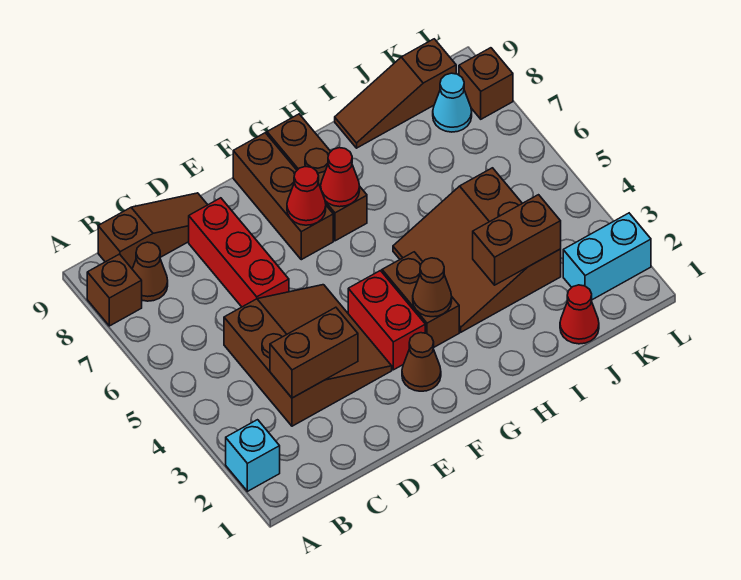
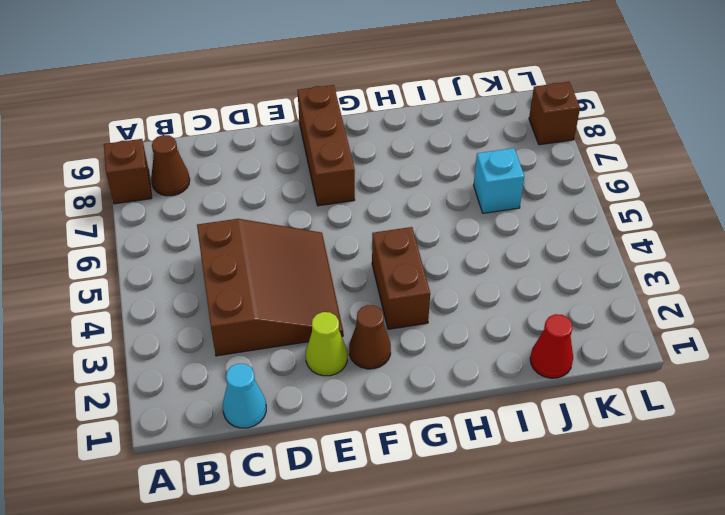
cyan cone C1 level 1 -> cyan cone K8 level 1
lime cone E2 level 1 -> none
cyan brick J6 level 1 -> cyan brick A2 level 1
none -> brown slope B9:D9 level 1 top B
none -> red brick D6:D8 level 1
none -> red brick F3:F4 level 1

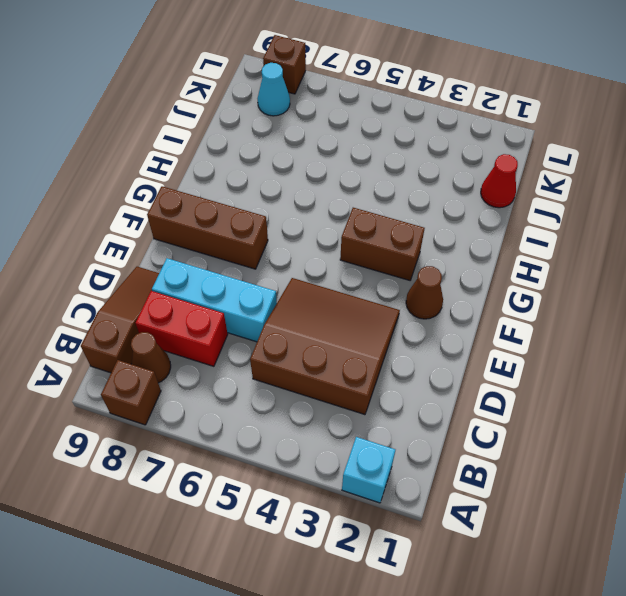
red brick C7:C8 level 1 -> red brick F3:F4 level 1
cyan brick D6:D8 level 1 -> red brick D6:D8 level 1
none -> brown brick G7:G9 level 1
none -> brown slope H3:J5 level 1 top J
none -> brown slope I9:K9 level 1 top K

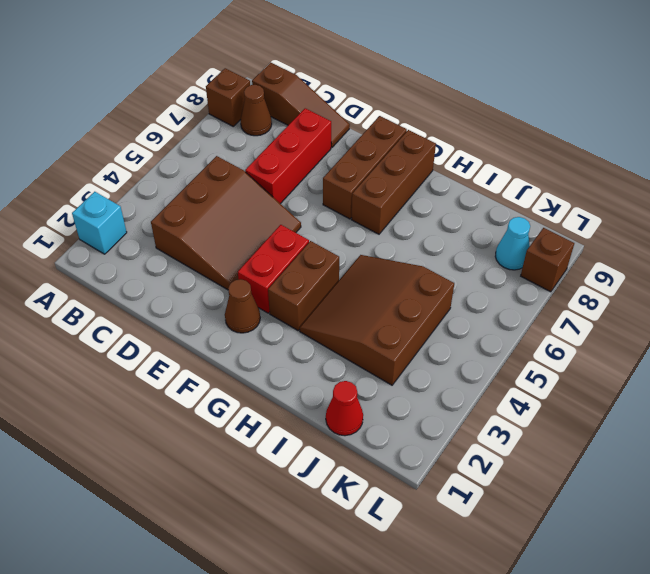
none -> brown slope I9:K9 level 1 top K
none -> cyan brick K2:L2 level 1
none -> brown brick C3:D3 level 2

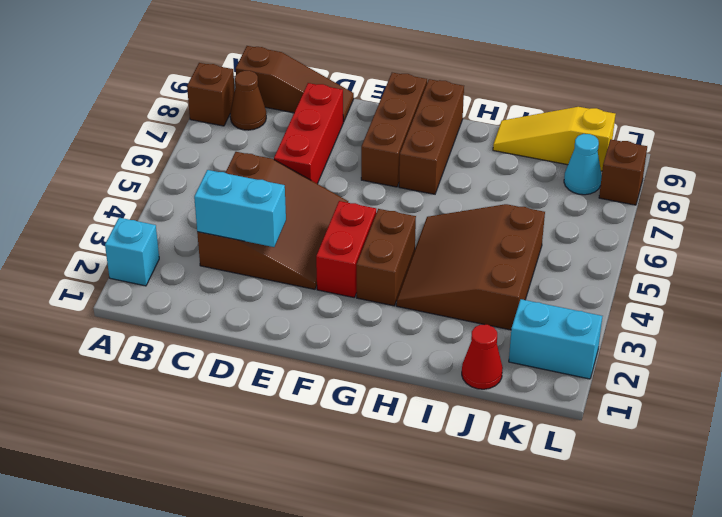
cyan brick C3:D3 level 2 -> brown brick C3:D3 level 2
yellow slope I9:K9 level 1 top K -> brown slope I9:K9 level 1 top K
none -> brown cone F2 level 1
none -> red cone F7 level 2
none -> brown cone G3 level 2

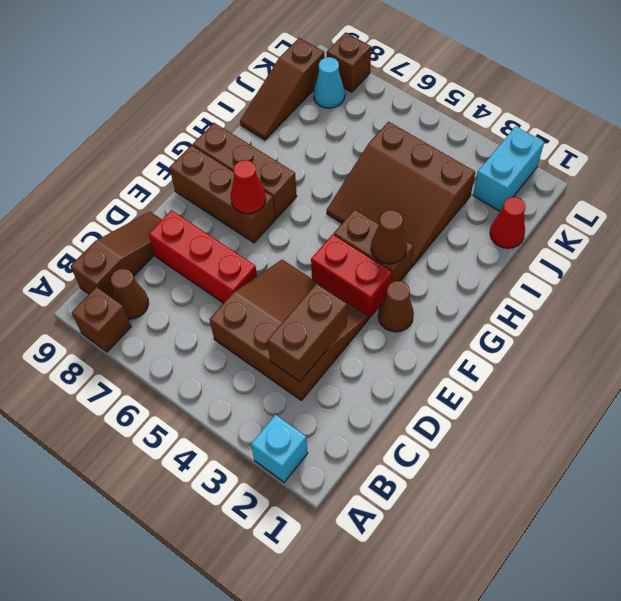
none -> red cone G7 level 2
none -> brown brick I3:J3 level 2

